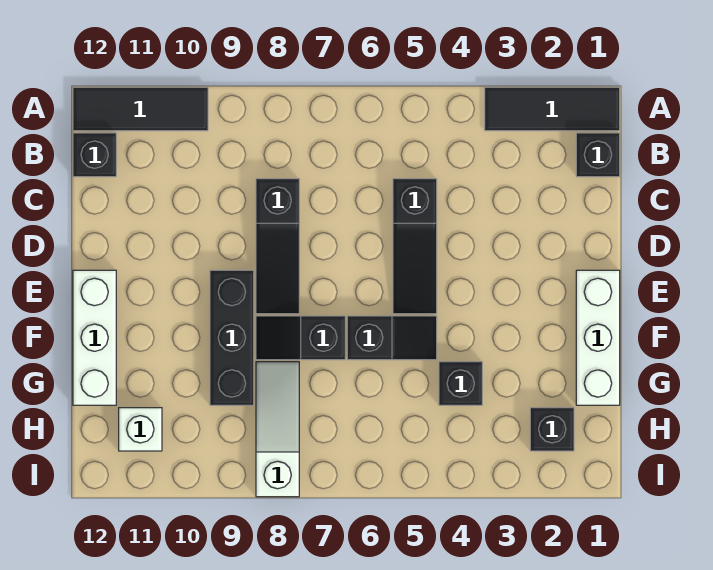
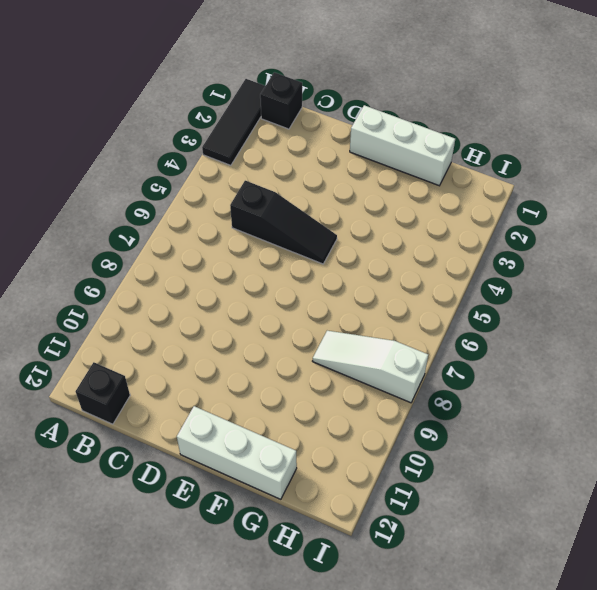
none -> black tile A10:A12 level 1
none -> black slope C8:E8 level 1 top C
none -> black brick E9:G9 level 1

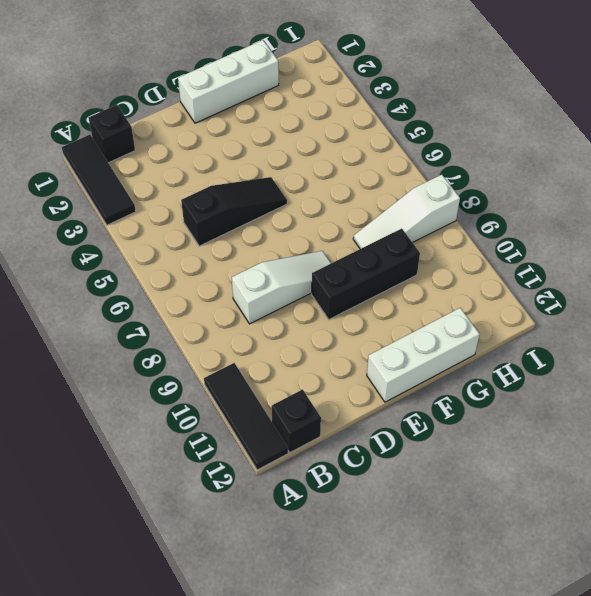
white slope C8:E8 level 1 top C -> black slope C8:E8 level 1 top C
none -> black slope F5:F6 level 1 top 6
none -> black slope F7:F8 level 1 top 7
none -> black brick G4 level 1

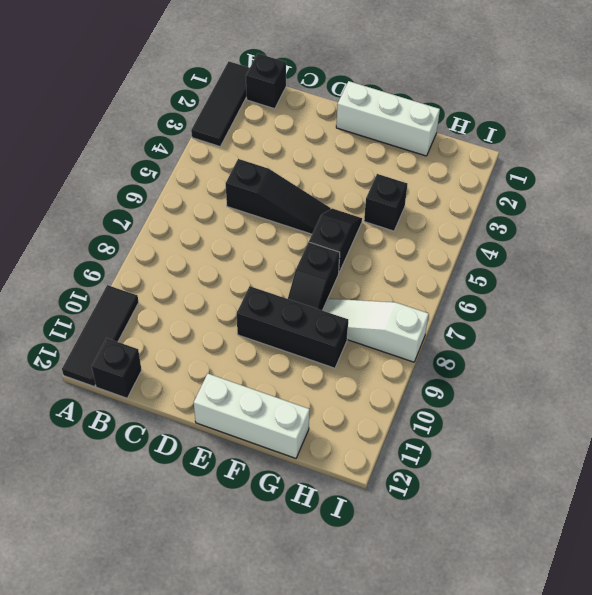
none -> black slope C8:E8 level 1 top C
none -> black brick H2 level 1
none -> white brick H11 level 1

